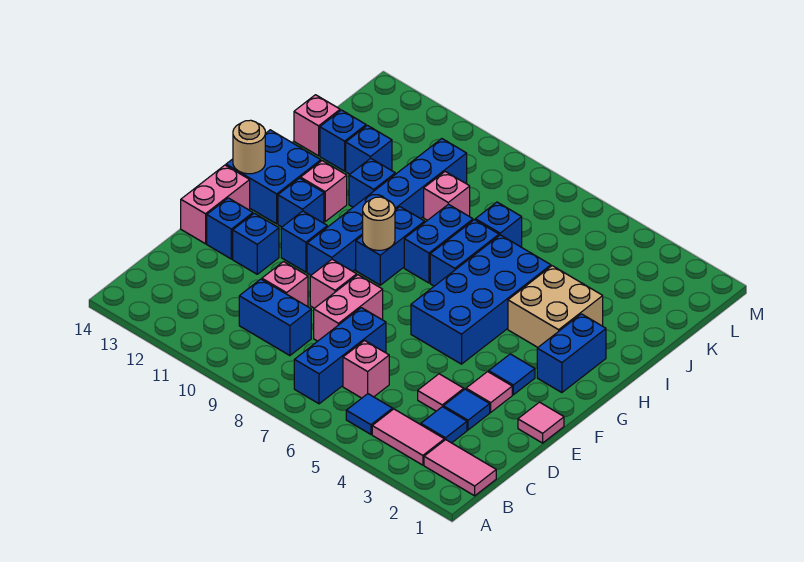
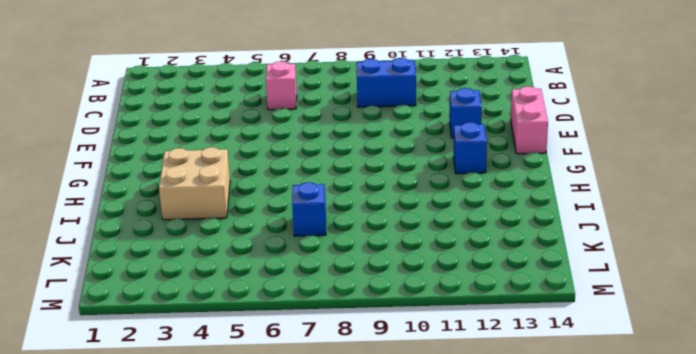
none -> pink tile B1:B2 level 1
none -> pink tile B3:B4 level 1
none -> blue tile B5 level 1
none -> blue brick B7:D7 level 1

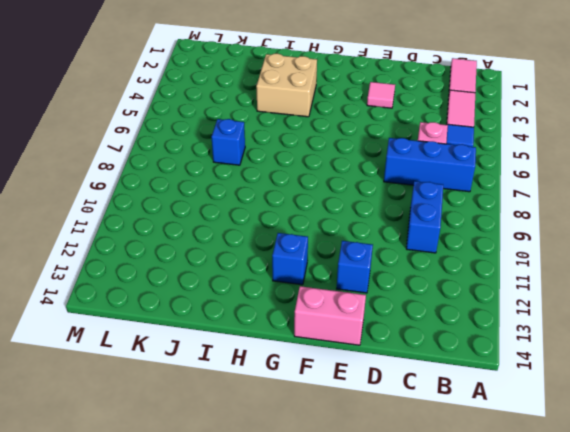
none -> blue tile C3 level 1
none -> blue tile D3 level 1
none -> pink tile D4 level 1
none -> pink brick D8:E8 level 1

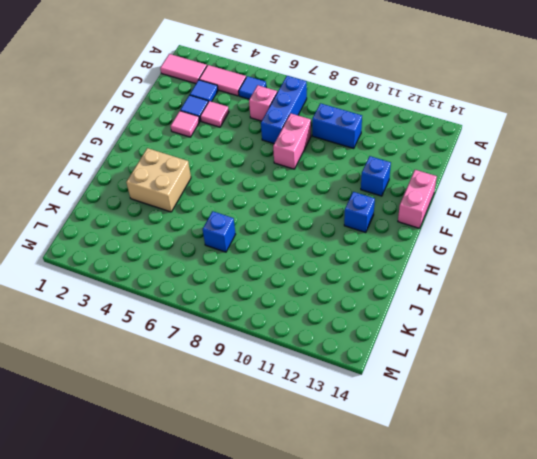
none -> pink brick D10 level 1
none -> pink tile E1 level 1
none -> pink brick E9 level 1
none -> blue brick E13 level 1

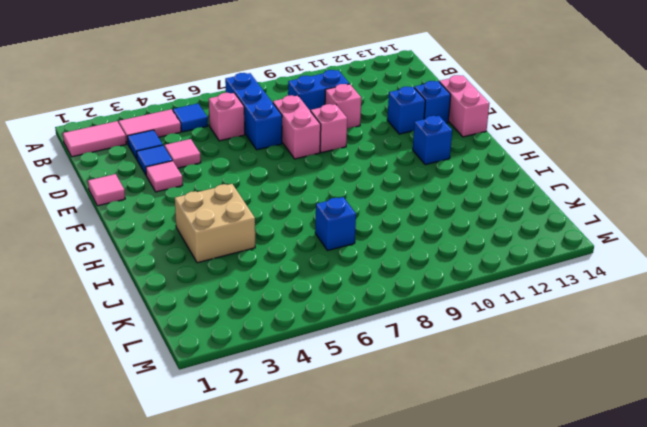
none -> blue tile F3 level 1
none -> blue brick F5:I6 level 1
none -> blue brick F10:K10 level 1
none -> blue brick F11 level 1

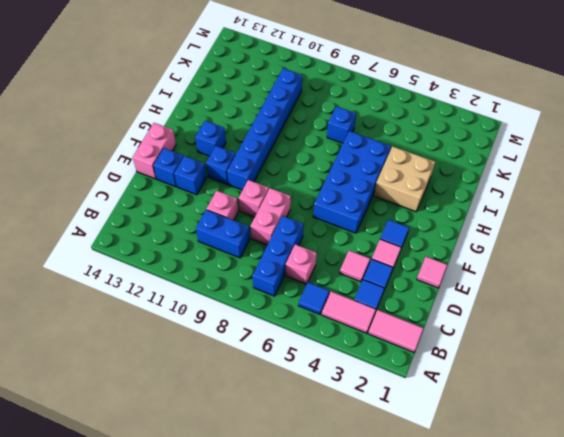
none -> blue brick G2:H2 level 1
none -> blue brick G9:H9 level 1
none -> blue brick G13:H14 level 1
none -> blue brick H7:I7 level 1

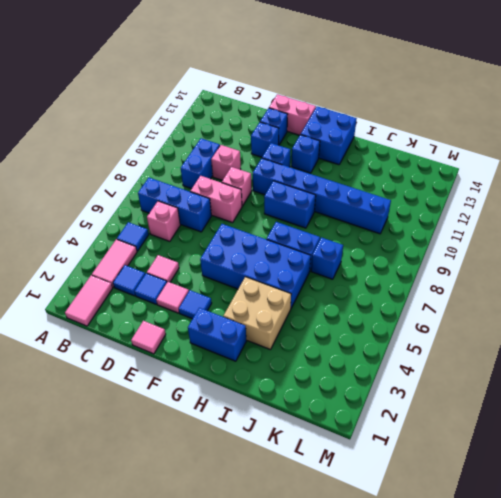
none -> blue brick H8:I8 level 1
none -> pink brick H12 level 1
none -> blue brick I11 level 1
none -> pink brick J9 level 1

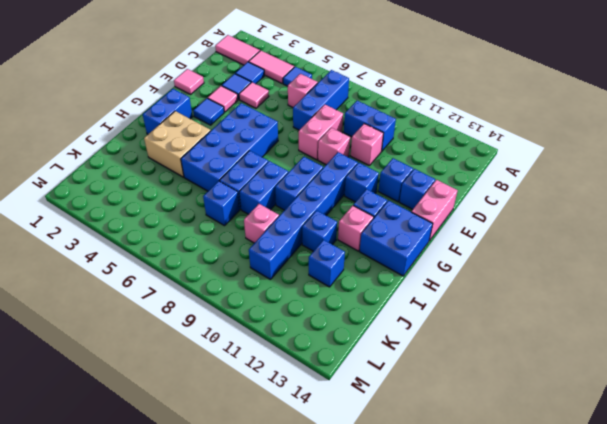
none -> blue brick J13 level 1
none -> pink brick J14 level 1
none -> tan round brick G9 level 2
none -> tan round brick G14 level 2

